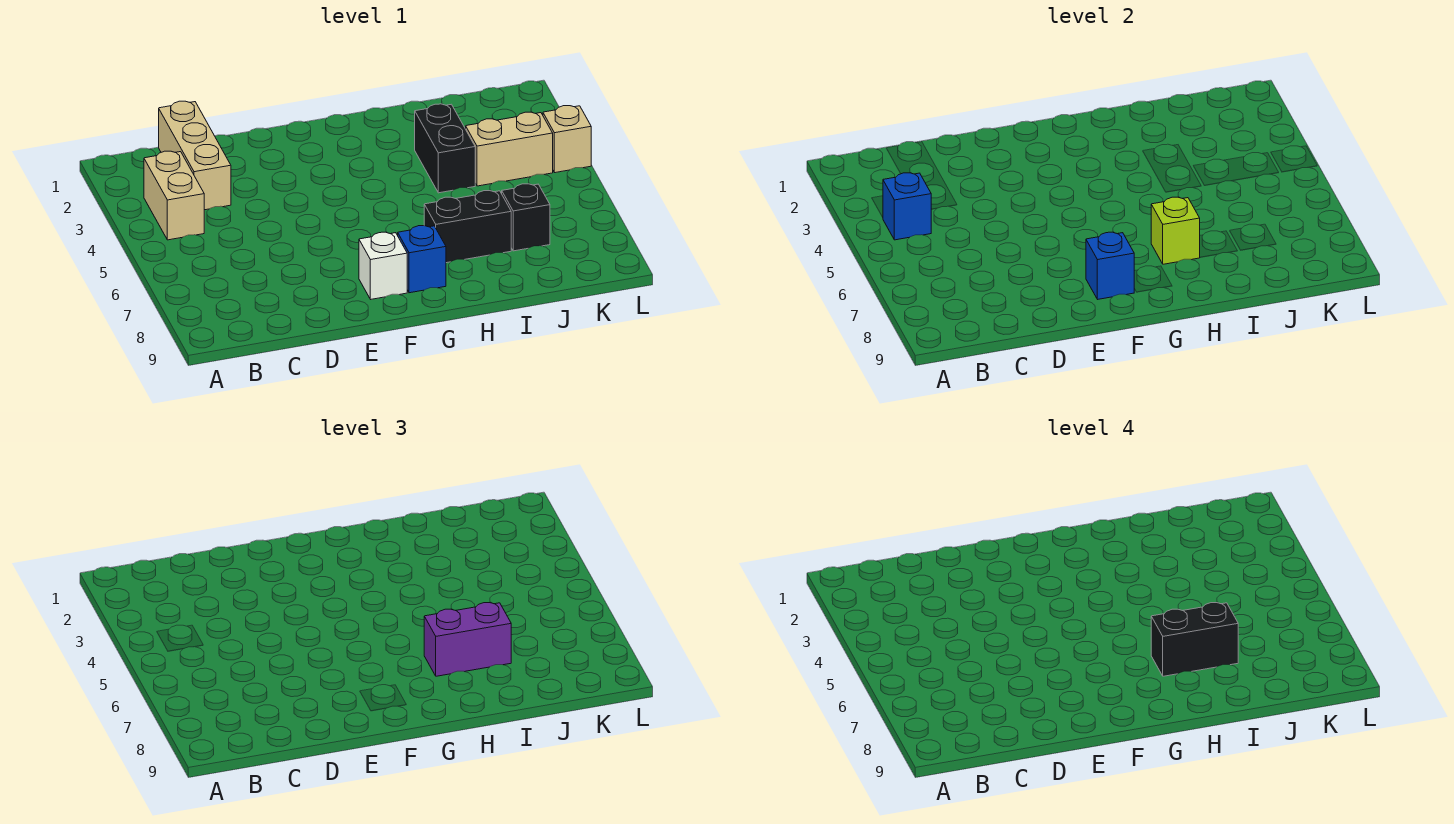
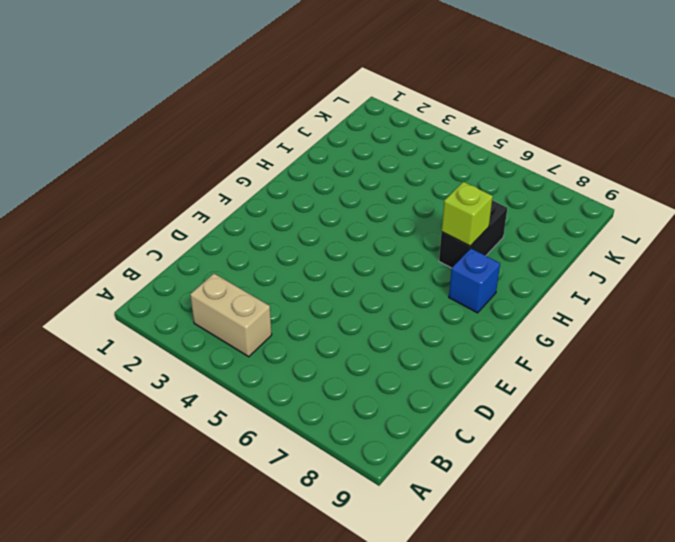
none -> tan brick C1:C3 level 1
none -> white brick F8 level 1
none -> black brick I3:I4 level 1

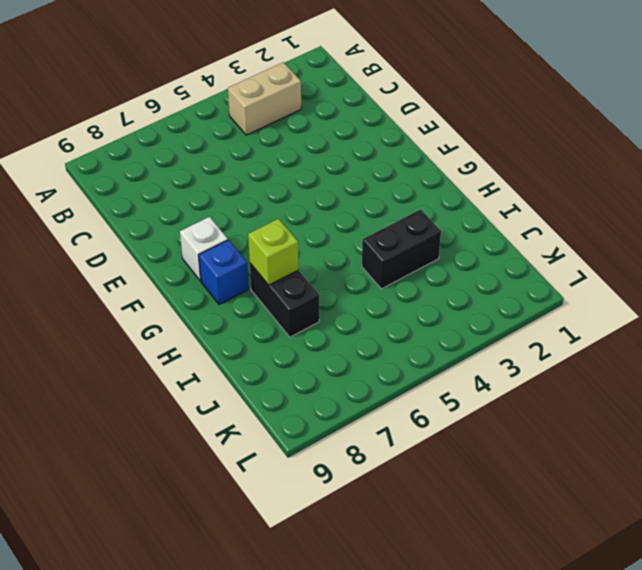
none -> tan brick C1:C3 level 1
none -> tan brick J4:K4 level 1
none -> black brick J7 level 1

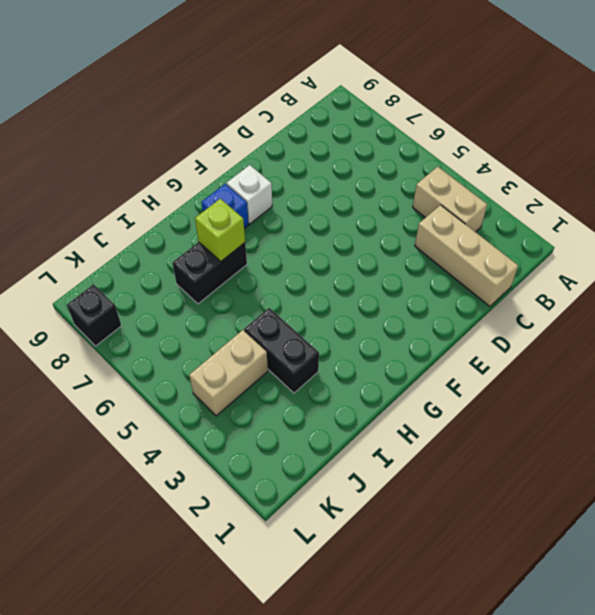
black brick L8 level 1 -> black brick J7 level 1
none -> tan brick L4 level 1
none -> blue brick B4 level 2
none -> blue brick F8 level 2

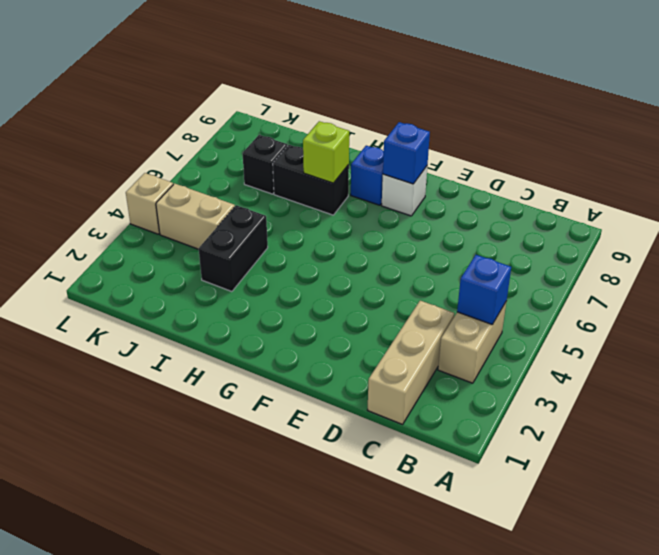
none -> purple brick H7:I7 level 3
none -> black brick H7:I7 level 4

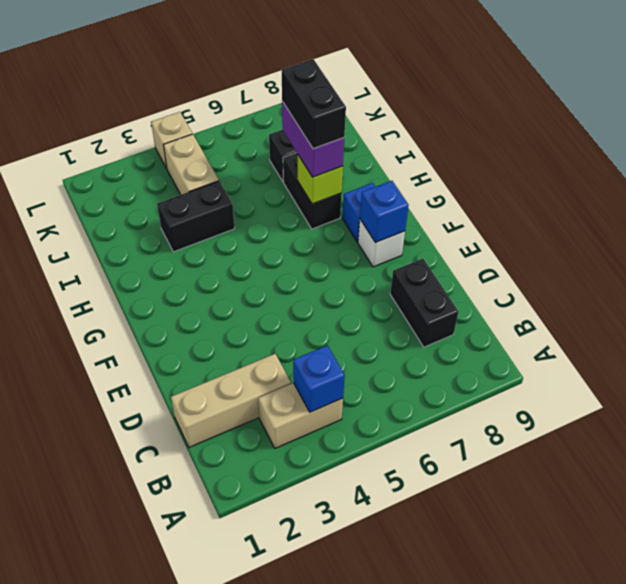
black brick C8:D8 level 1 -> none

